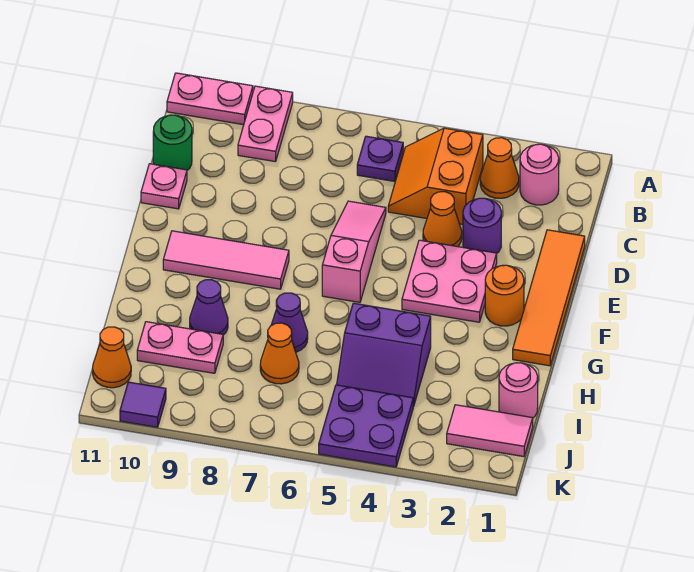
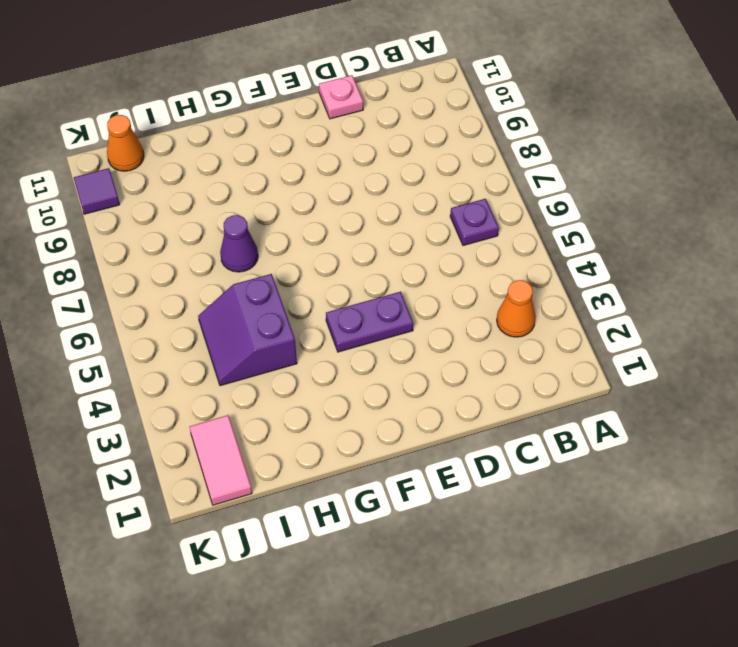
purple plate E4:F4 level 1 -> pink plate E3:F4 level 1
none -> pink plate A9:B9 level 1
none -> pink plate A10:A11 level 1
none -> pink round brick B2 level 1

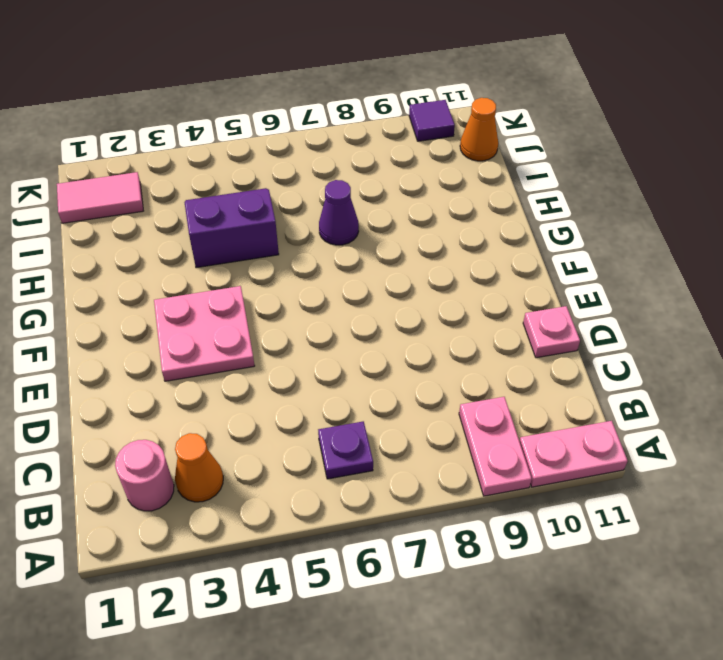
none -> orange slope B4:C5 level 1 top 4
none -> green round brick C11 level 1
none -> orange tile D1:G1 level 1

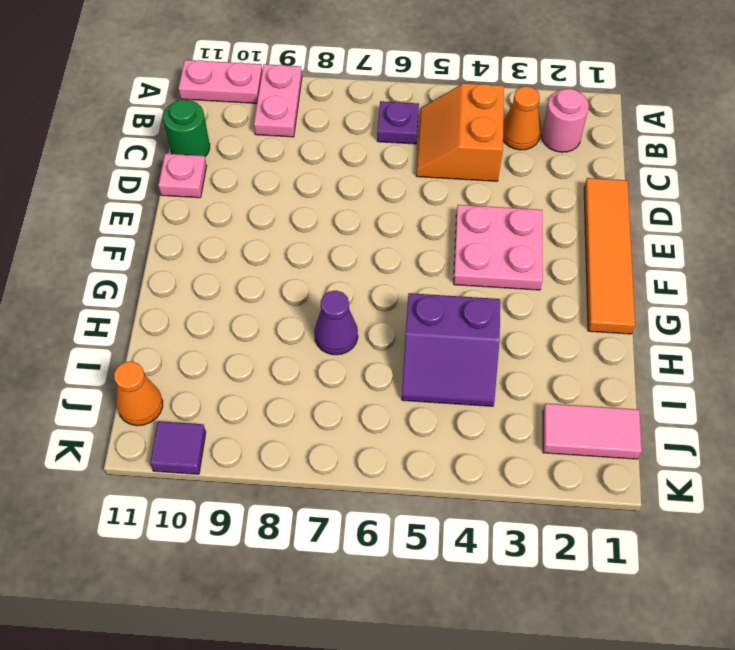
none -> purple round brick D3 level 1
none -> orange cone D4 level 1
none -> pink slope D6:F6 level 1 top F

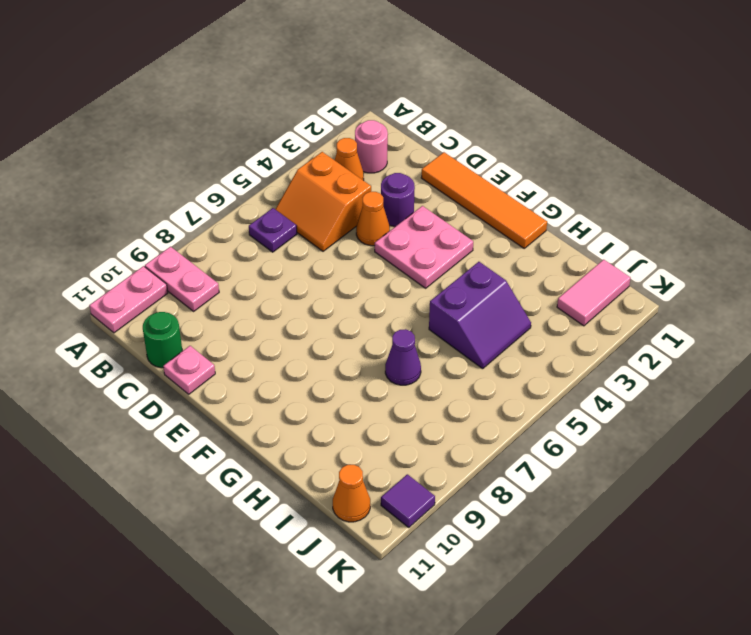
none -> pink slope D6:F6 level 1 top F
none -> orange round brick F2 level 1
none -> pink tile F8:F10 level 1

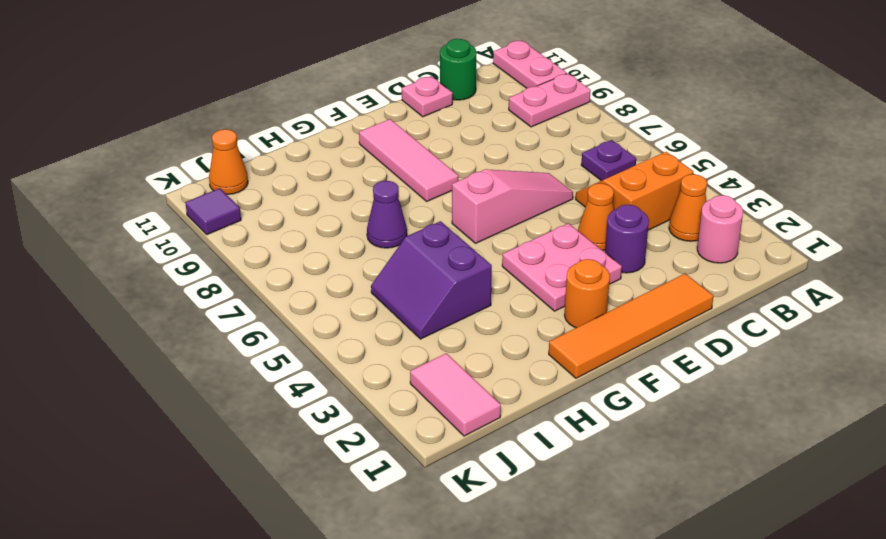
none -> purple cone H9 level 1
none -> pink round brick I1 level 1
none -> orange cone I7 level 1

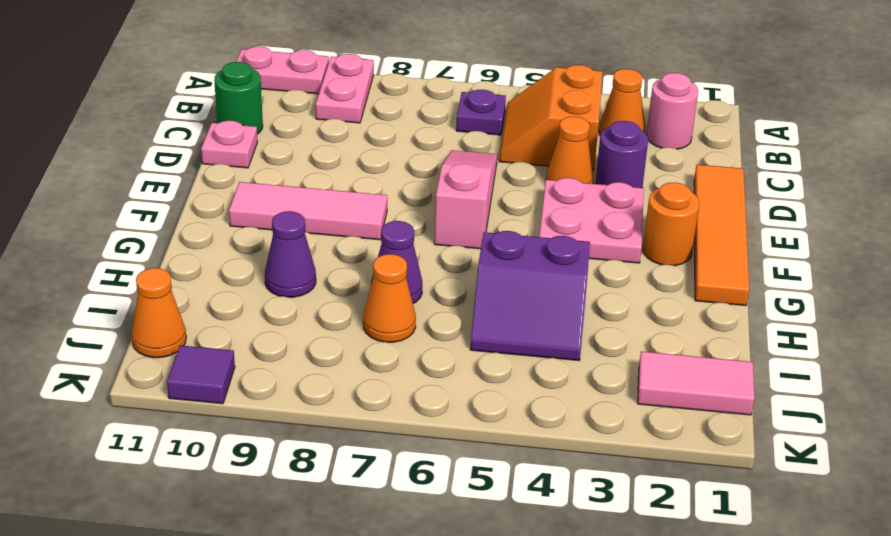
none -> pink round brick I1 level 1
none -> pink plate I9:I10 level 1
none -> purple plate J4:K5 level 1

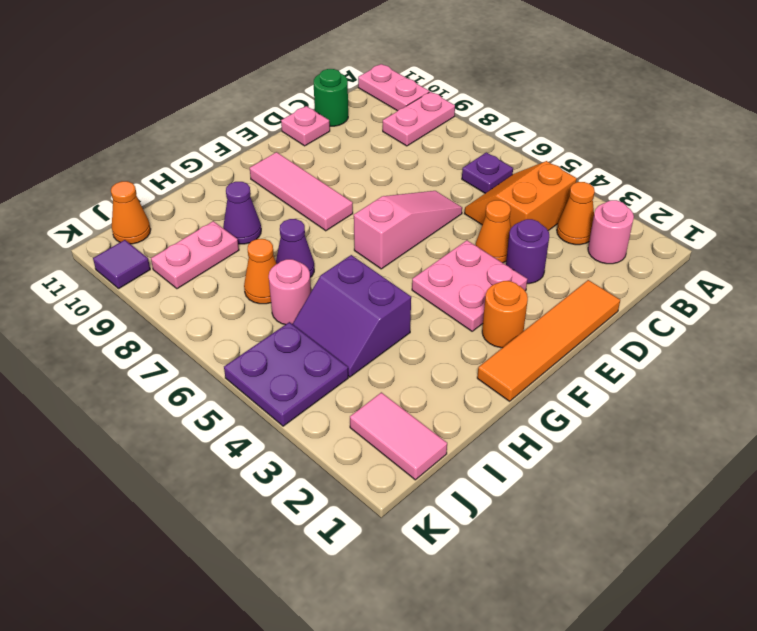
pink round brick I6 level 1 -> pink round brick I1 level 1
pink plate I9:J9 level 1 -> pink plate I9:I10 level 1

